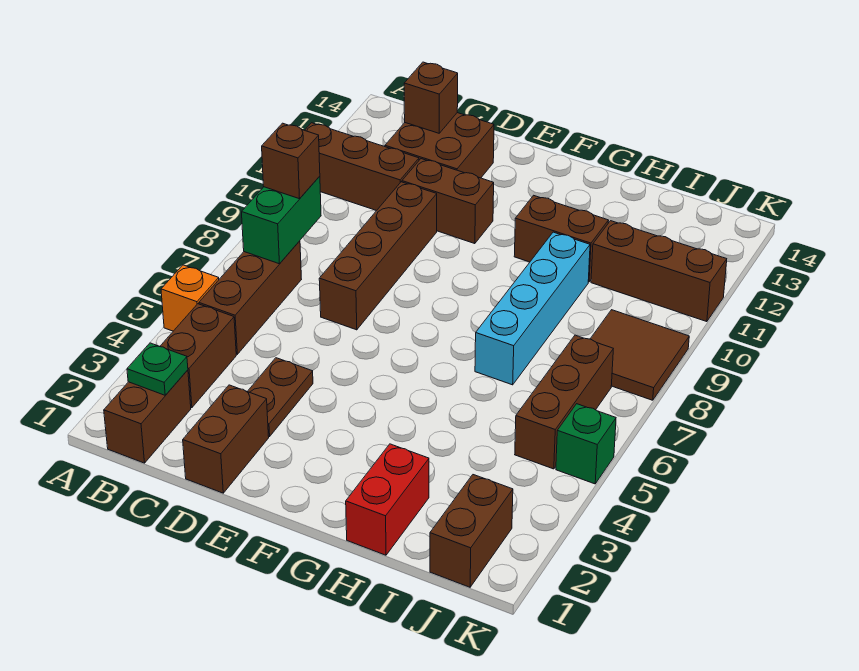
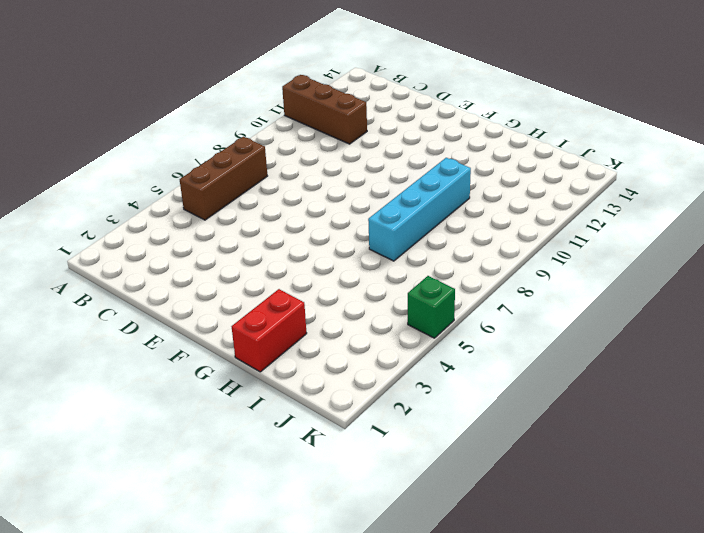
none -> orange brick A5 level 1
none -> brown brick B1:B2 level 1
none -> brown brick B3:B4 level 1

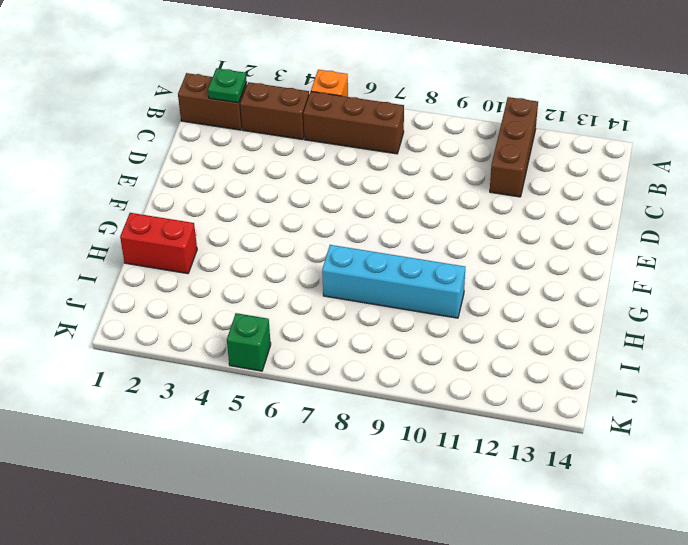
none -> brown brick C12:D13 level 1
none -> brown brick D1:D2 level 1
none -> brown plate D3:D4 level 1

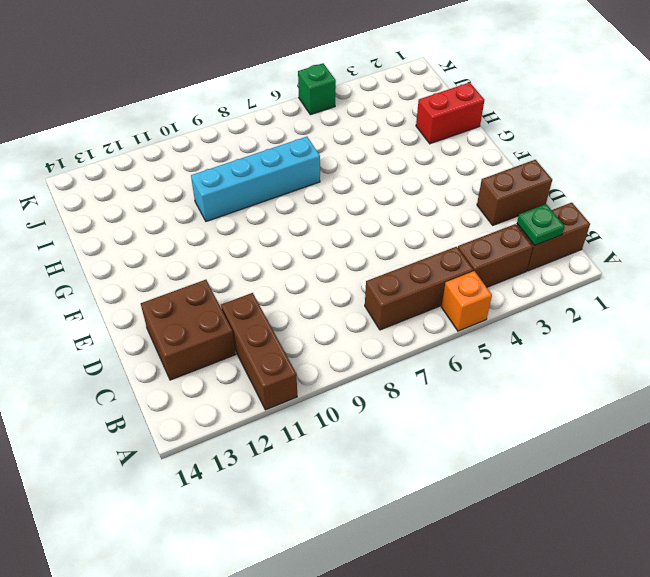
none -> brown plate D3:D4 level 1
none -> brown brick D7:D10 level 1
none -> brown brick D11:E11 level 1

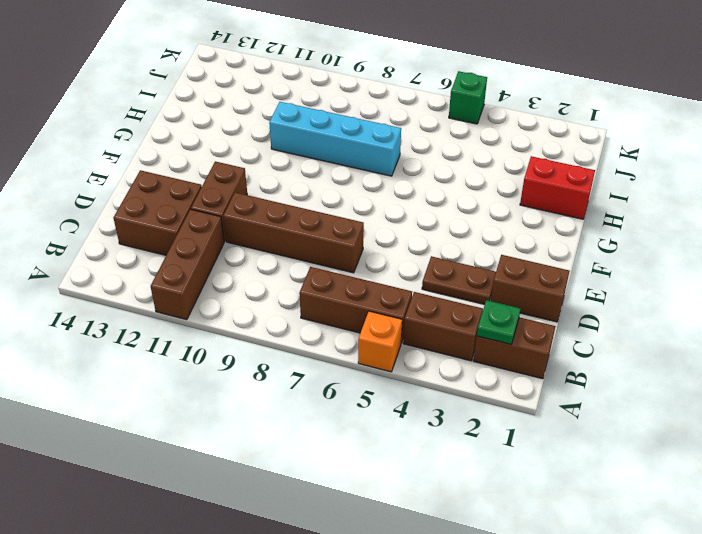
none -> brown brick G11:H11 level 1
none -> brown brick I11:K11 level 1
none -> brown brick J1:J2 level 1

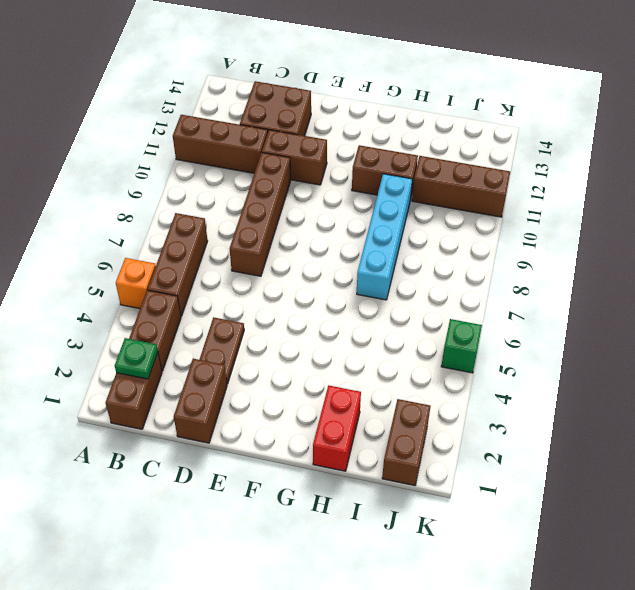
none -> brown brick J5:J7 level 1
none -> brown tile J8:K9 level 1
none -> green brick B7:B8 level 2

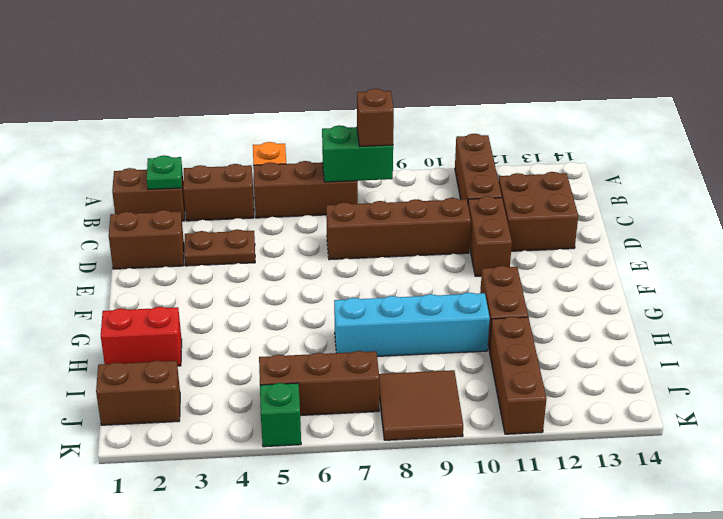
none -> brown brick C13 level 2

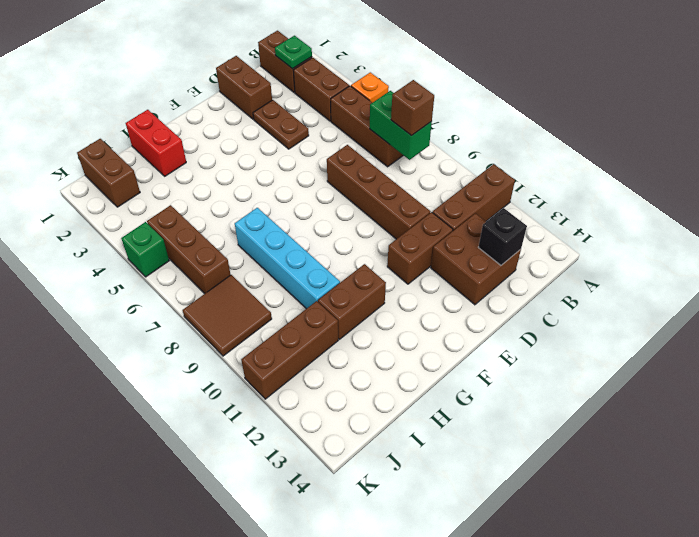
black brick C13 level 2 -> brown brick C13 level 2

